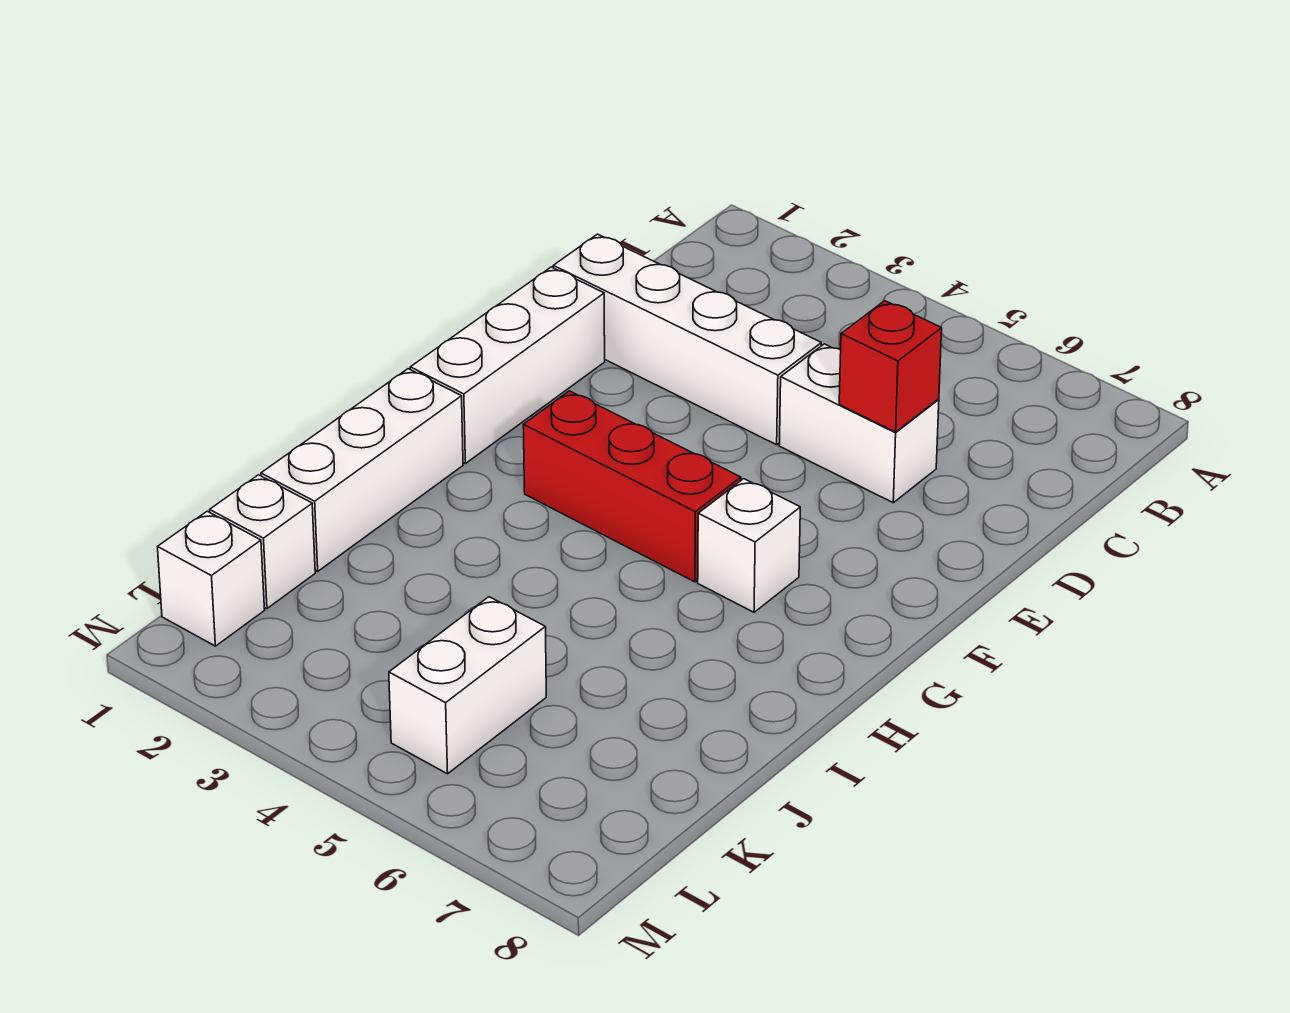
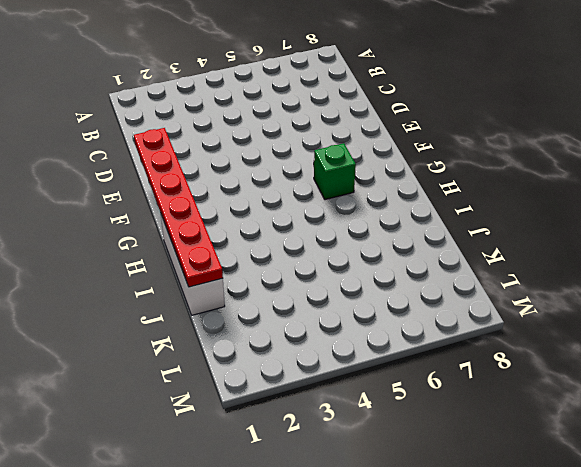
red plate E1:J1 level 2 -> none
green brick G6 level 1 -> white brick G6 level 1
none -> white brick D1:D4 level 1
none -> white brick D5:D6 level 1

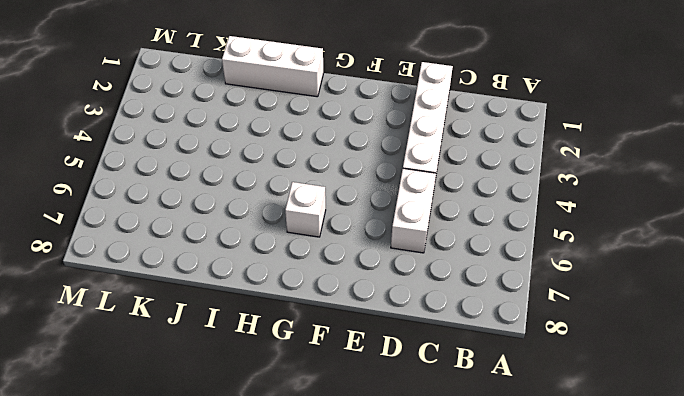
none -> white brick E1:G1 level 1
none -> red brick G3:G5 level 1

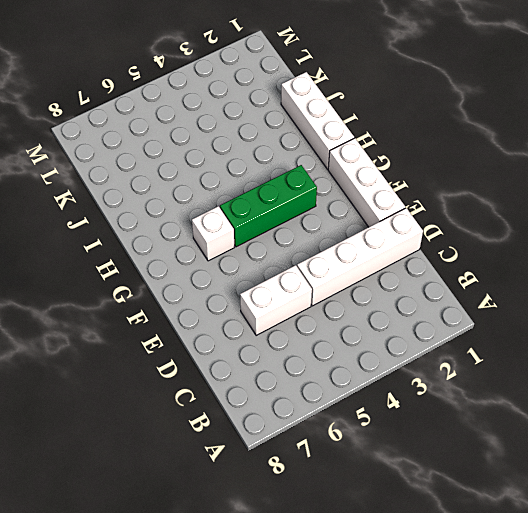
green brick G3:G5 level 1 -> red brick G3:G5 level 1
none -> white brick K1 level 1
none -> white brick K5:L5 level 1

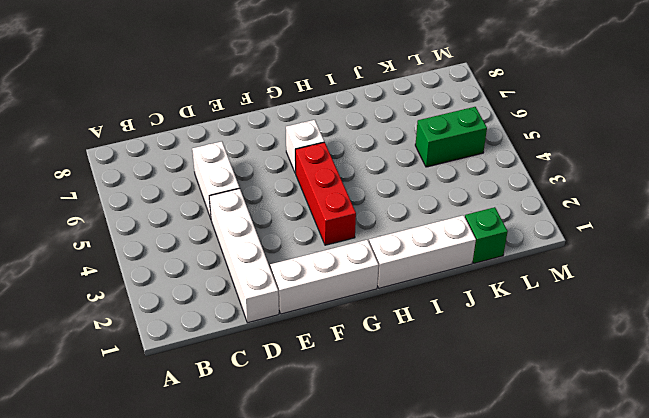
green brick K1 level 1 -> white brick K1 level 1
green brick K5:L5 level 1 -> white brick K5:L5 level 1
none -> white brick L1 level 1
none -> red brick D6 level 2

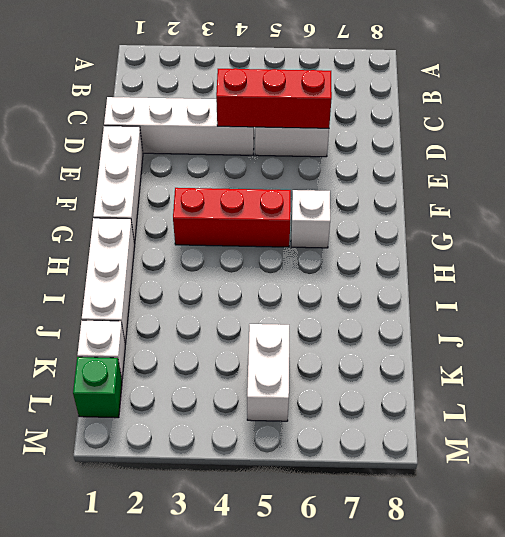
red brick D4:D6 level 2 -> red brick D6 level 2
green brick L1 level 1 -> white brick L1 level 1

